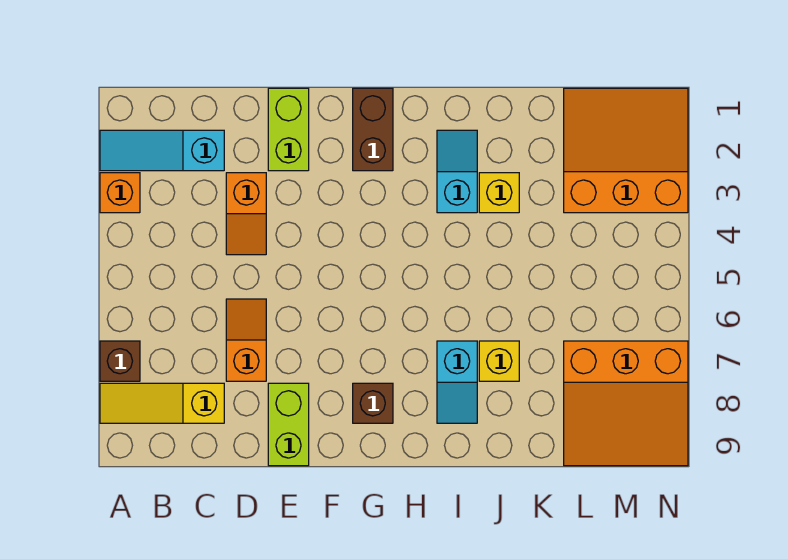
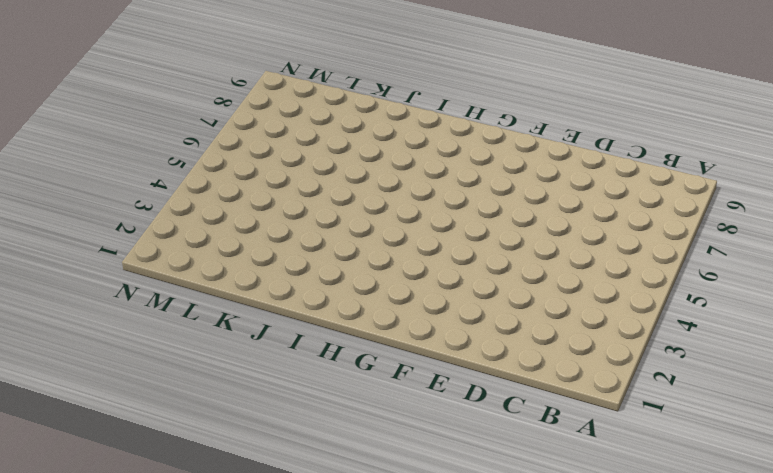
none -> cyan slope A2:C2 level 1 top C
none -> orange brick A3 level 1
none -> brown brick A7 level 1

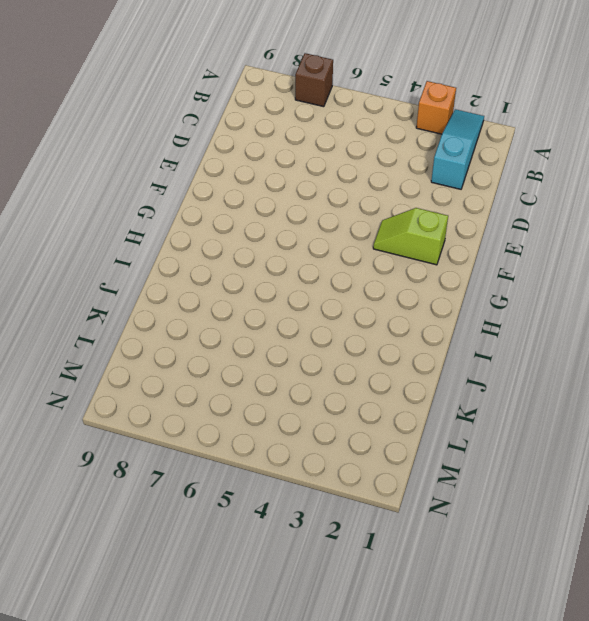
lime slope F2:F3 level 1 top 2 -> none
none -> yellow slope A8:C8 level 1 top C
none -> orange slope D3:D4 level 1 top 3
none -> orange slope D6:D7 level 1 top 7

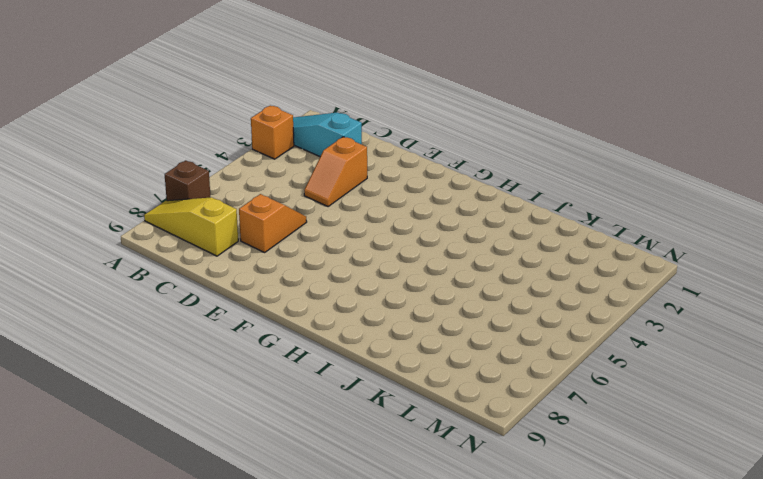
none -> lime brick E1:E2 level 1
none -> lime brick E8:E9 level 1
none -> brown brick G1:G2 level 1

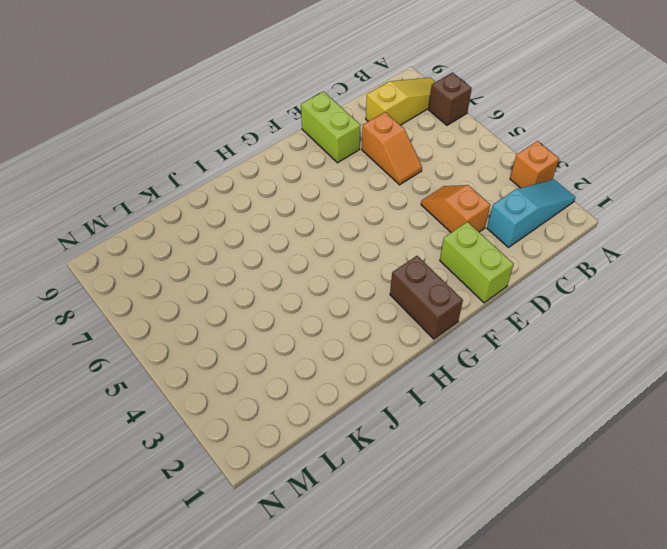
none -> brown brick G8 level 1
none -> cyan slope I2:I3 level 1 top 3
none -> cyan slope I7:I8 level 1 top 7

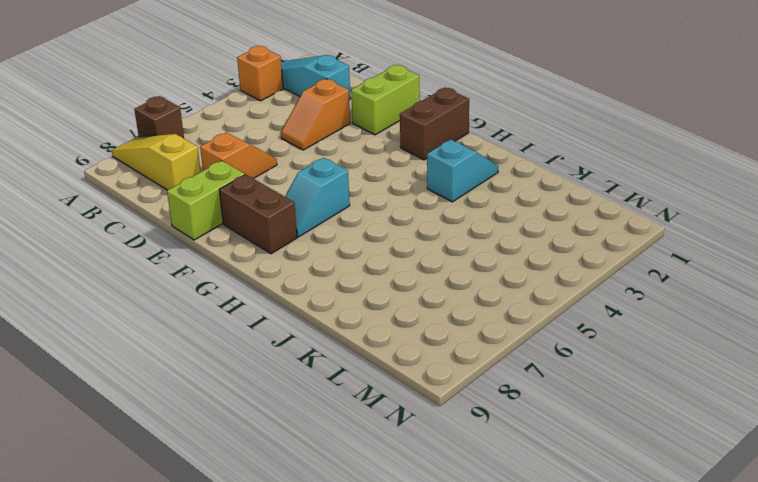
brown brick F8:G8 level 1 -> brown brick G8 level 1
cyan slope G6:G7 level 1 top 6 -> cyan slope I7:I8 level 1 top 7
none -> yellow brick J3 level 1
none -> yellow brick J7 level 1
none -> orange slope L1:N3 level 1 top 3

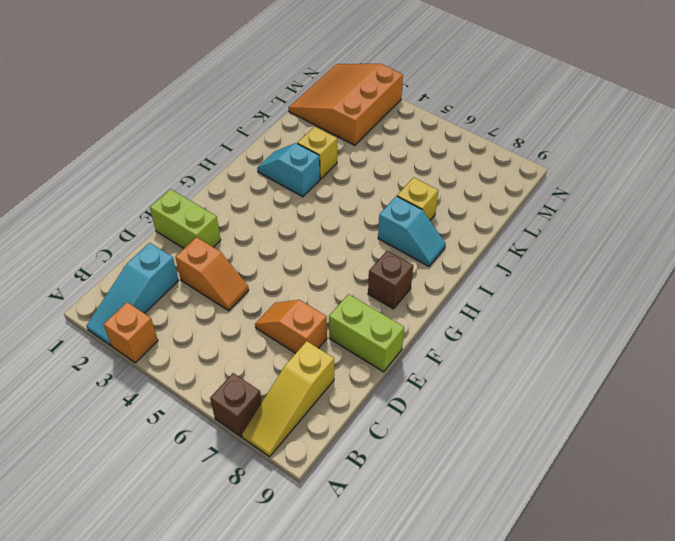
none -> brown brick G1:G2 level 1
none -> orange slope L7:N9 level 1 top 7

